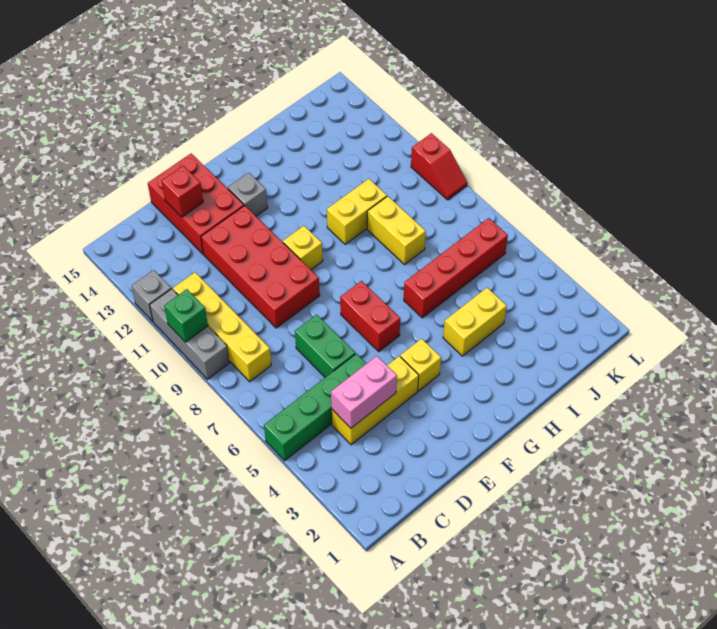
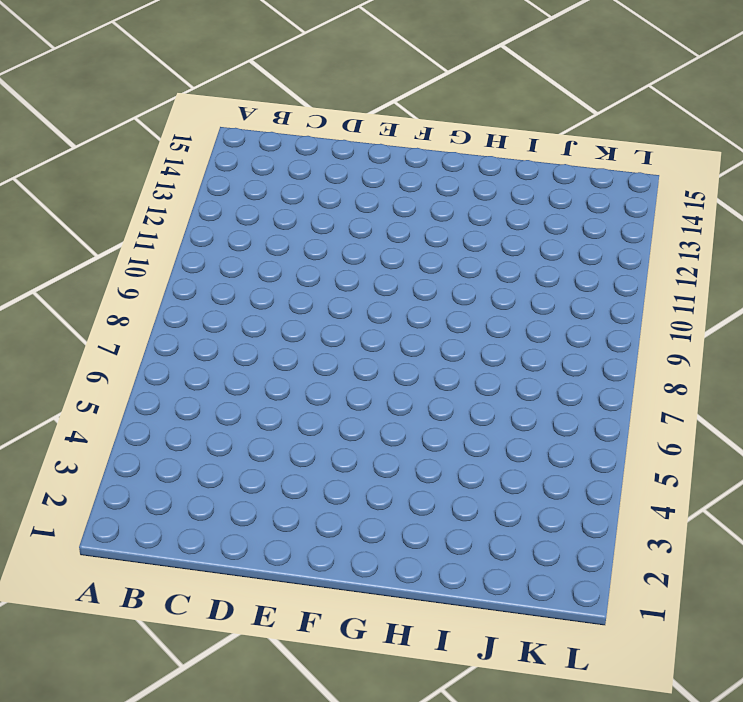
none -> green brick A5:D5 level 1
none -> grey brick A9:A11 level 1
none -> grey brick A12 level 1

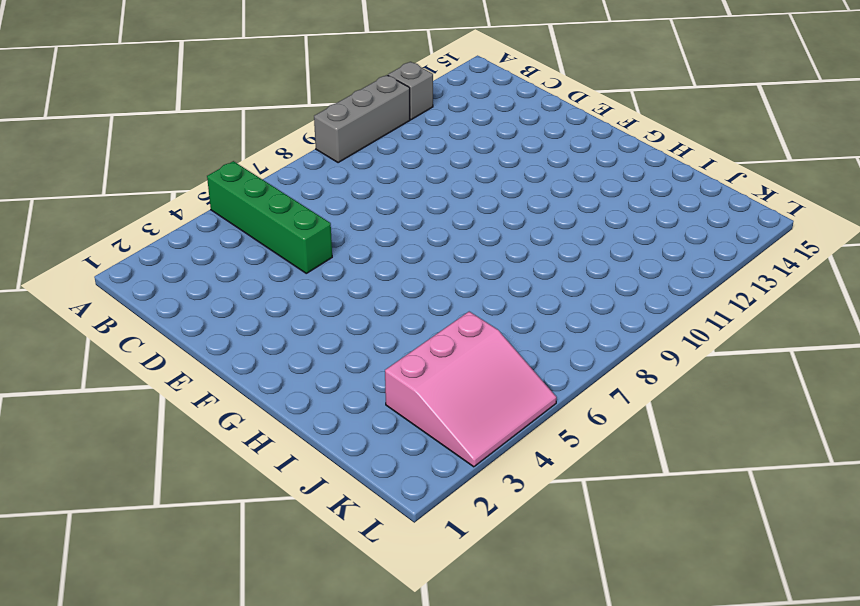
pink slope J3:L5 level 1 top J -> none
none -> yellow brick B8:B11 level 1
none -> yellow brick C4:E4 level 1
none -> green brick D6:D7 level 1

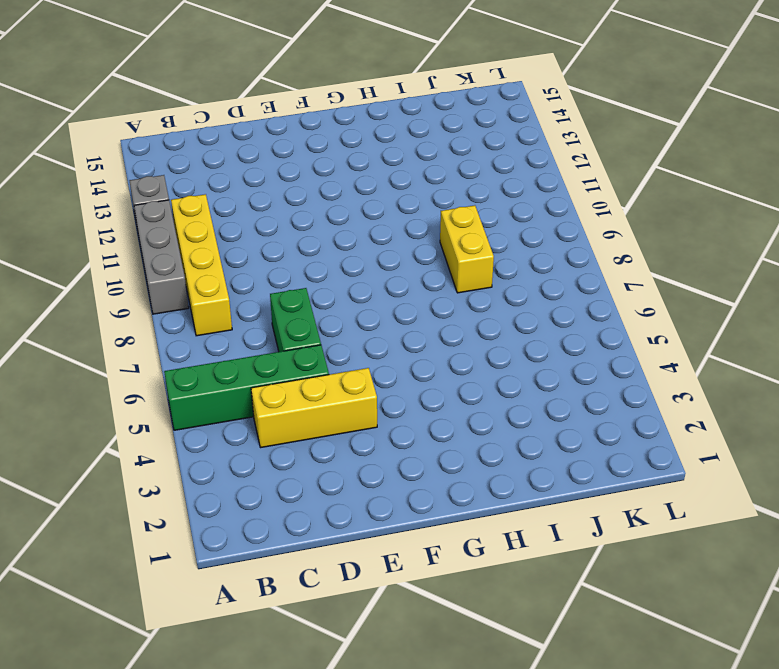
none -> red brick D9:E12 level 1
none -> red brick D13:E15 level 1
none -> yellow brick F4 level 1

